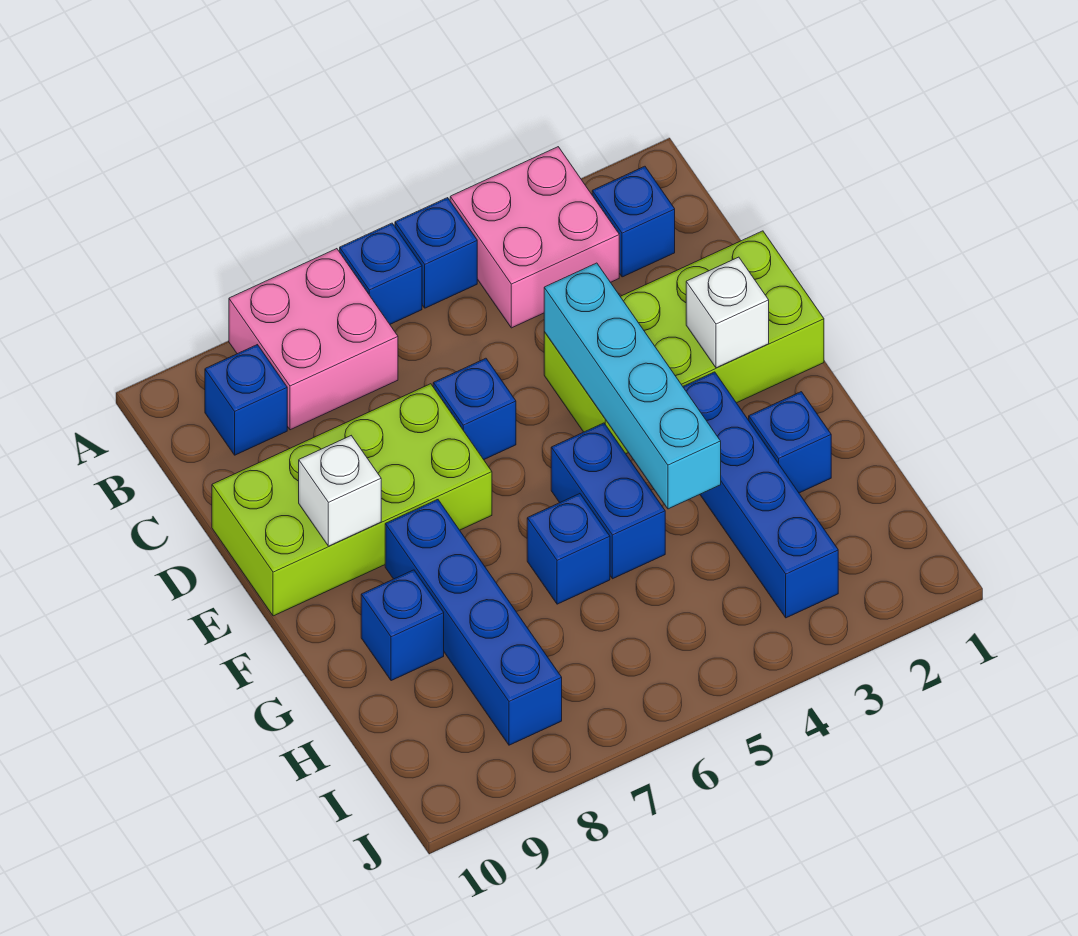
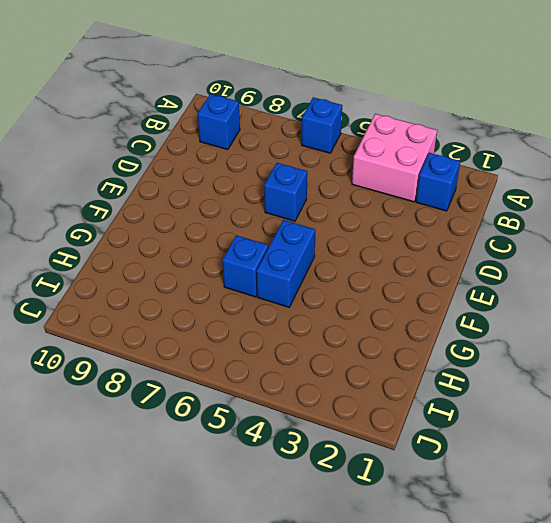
none -> blue brick A5 level 1
none -> pink brick A7:B8 level 1
none -> lime brick D1:E4 level 1

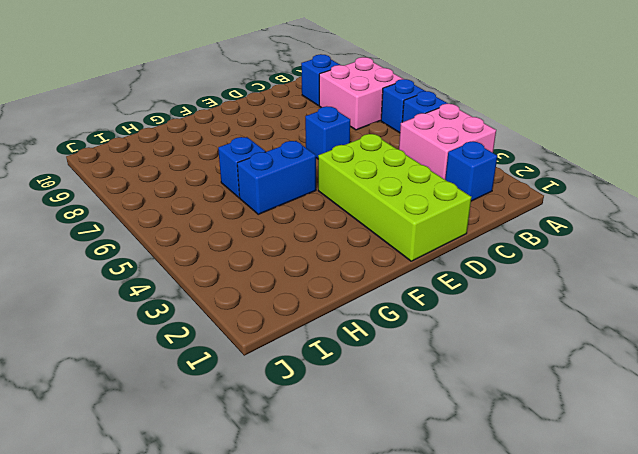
none -> lime brick D7:E10 level 1
none -> blue brick F3:I3 level 1
none -> blue brick F8:I8 level 1

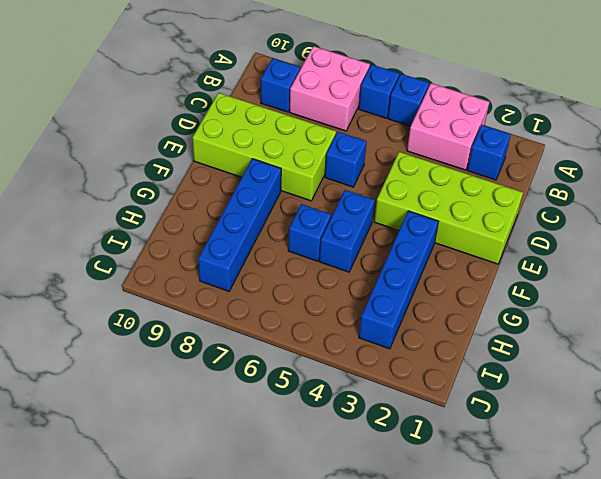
none -> blue brick G2 level 1
none -> blue brick G9 level 1
none -> cyan brick D4:G4 level 2

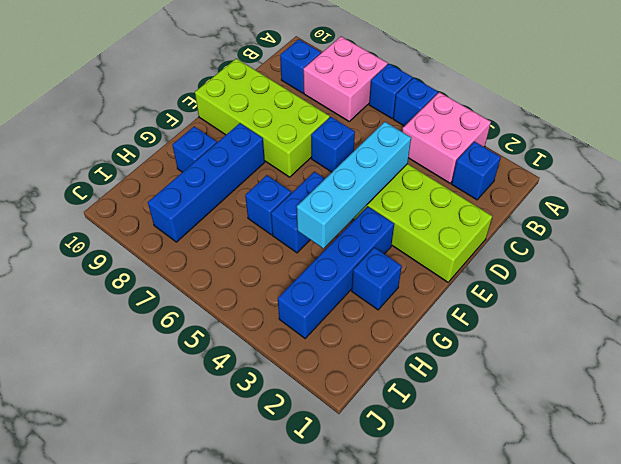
none -> white brick E2 level 2
none -> white brick E9 level 2

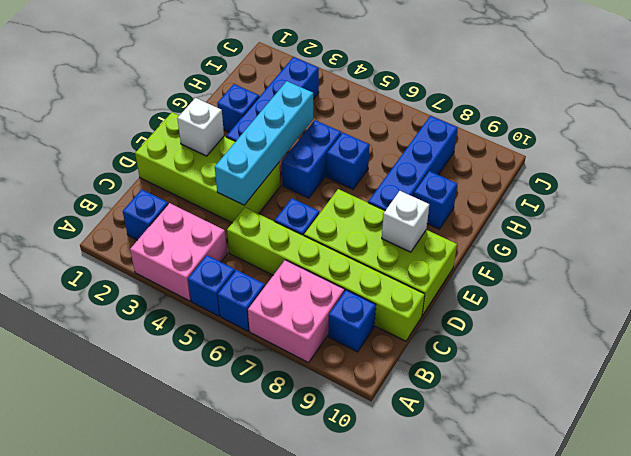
lime brick C5:C10 level 1 -> none

